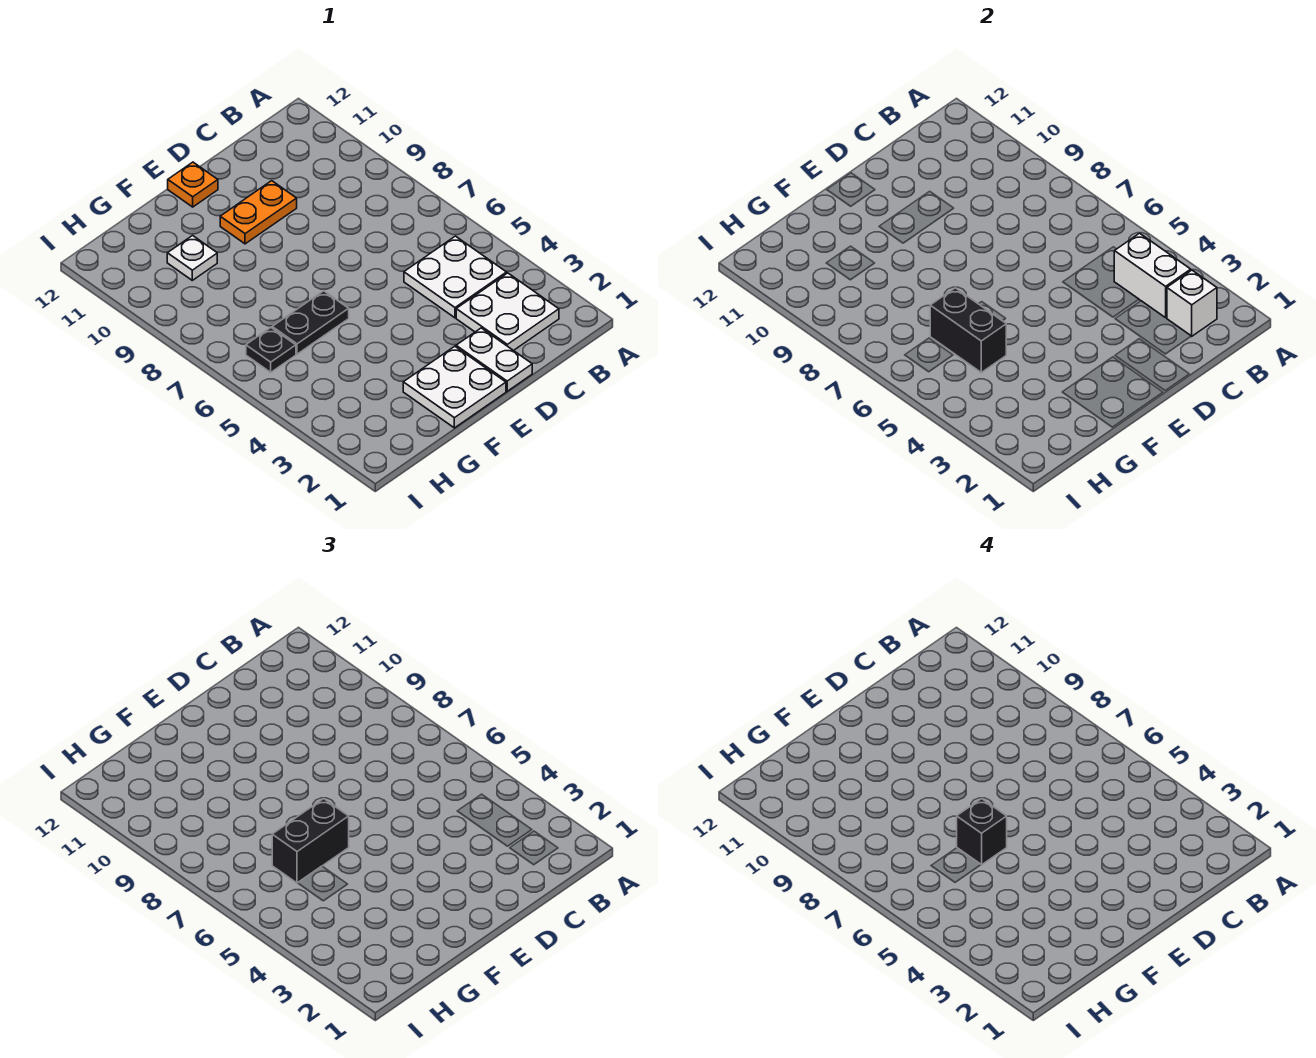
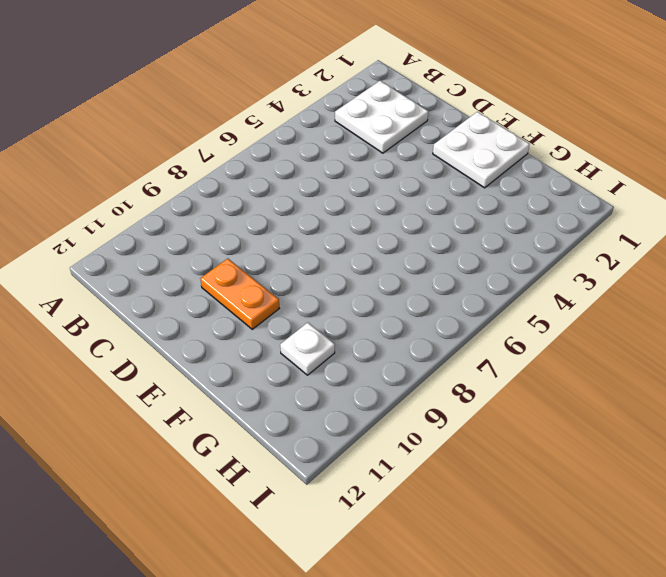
none -> white plate B4:C5 level 1
none -> white plate D1:D2 level 1
none -> orange plate E12 level 1

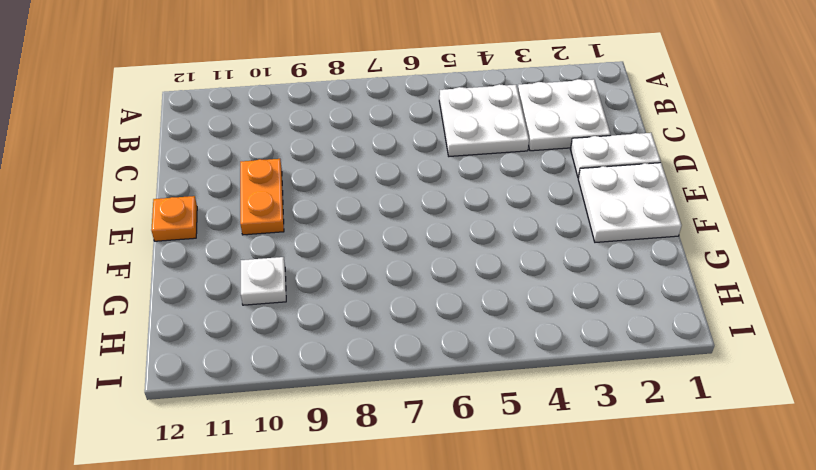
none -> black plate F6:G6 level 1
none -> black plate H6 level 1
none -> white brick B2 level 2

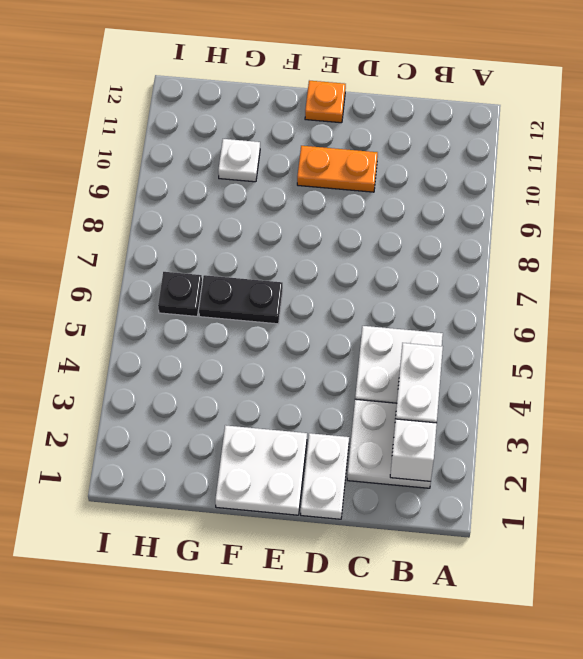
none -> black brick G5:G6 level 2
none -> black brick F6:G6 level 3
none -> black brick F6 level 4

